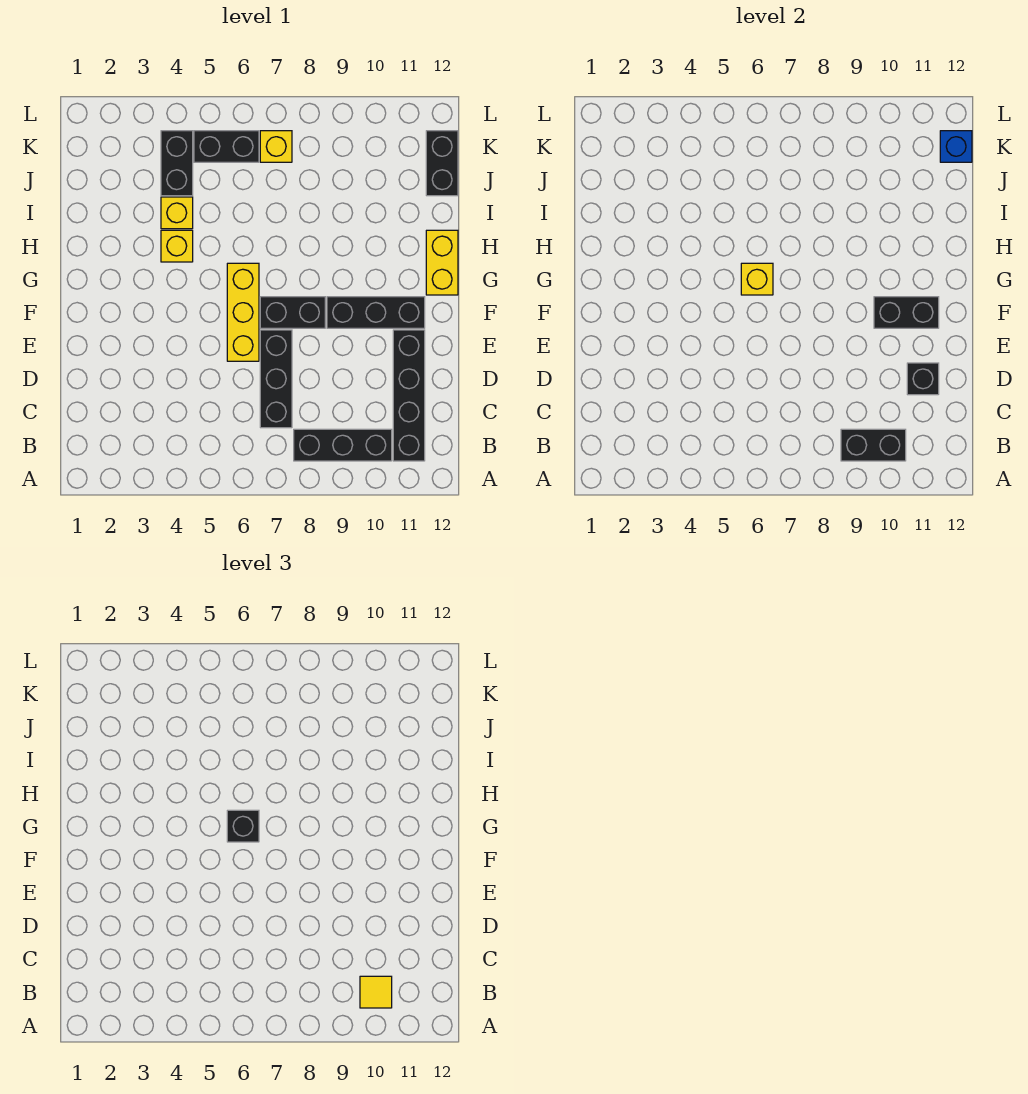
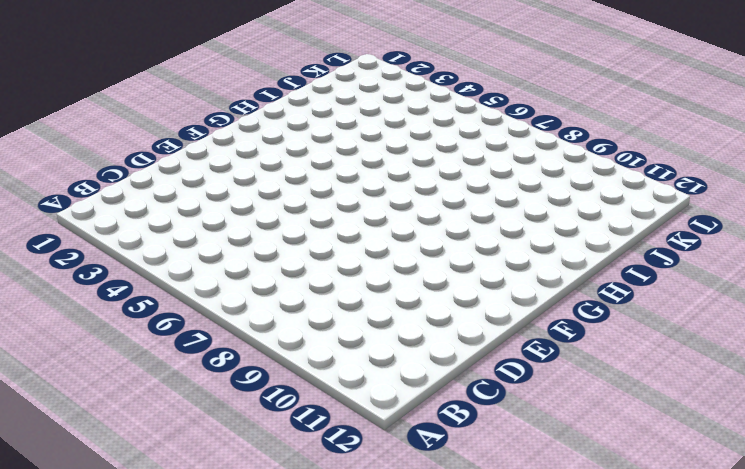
none -> black brick B8:B10 level 1
none -> black brick B11:E11 level 1
none -> black brick C7:E7 level 1

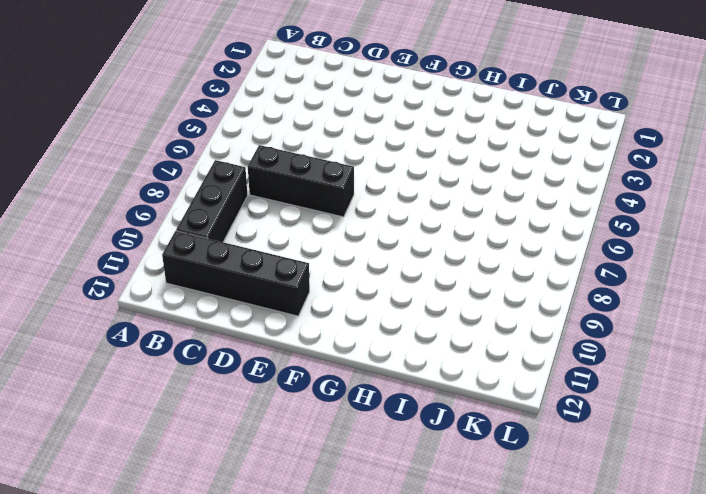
none -> yellow brick E6:G6 level 1
none -> black brick F7:F8 level 1
none -> black brick F9:F11 level 1

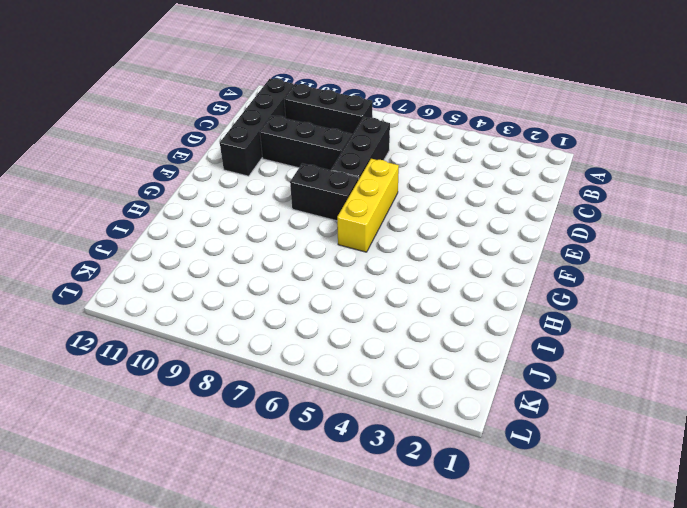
black brick D8:D10 level 1 -> black brick F9:F11 level 1
none -> yellow brick G12:H12 level 1
none -> yellow brick H4 level 1
none -> yellow brick I4 level 1

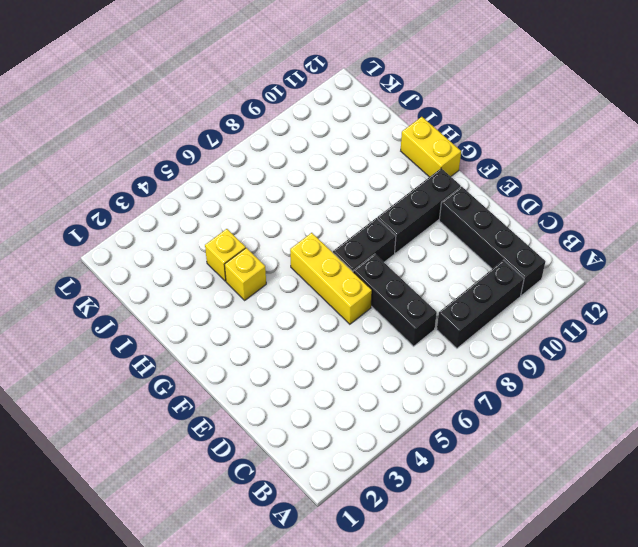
none -> black brick J4:K4 level 1
none -> black brick J12:K12 level 1
none -> black brick K5:K6 level 1

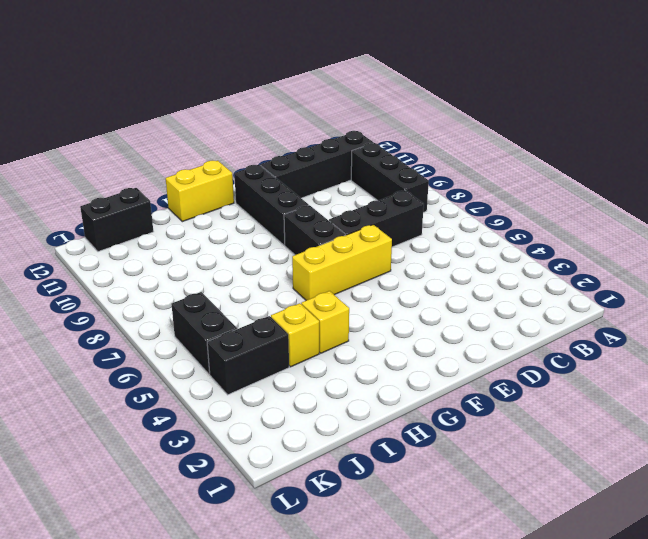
none -> yellow brick K7 level 1
none -> black brick B9:B10 level 2
none -> black brick D11 level 2

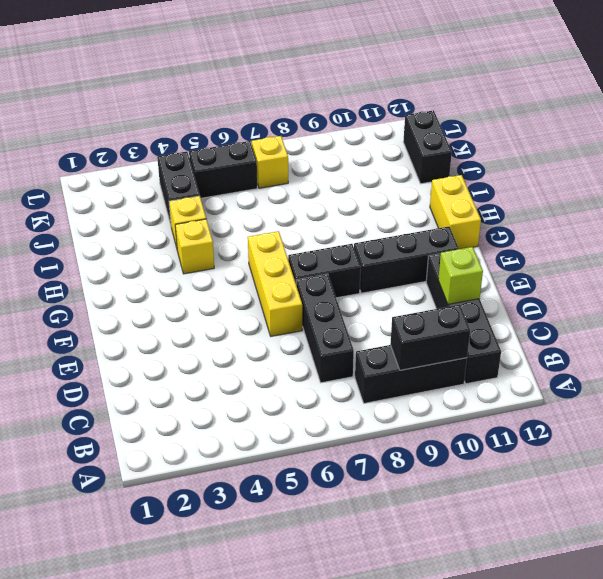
lime brick D11 level 2 -> black brick D11 level 2
none -> black brick F10:F11 level 2
none -> yellow brick G6 level 2
none -> blue brick K12 level 2

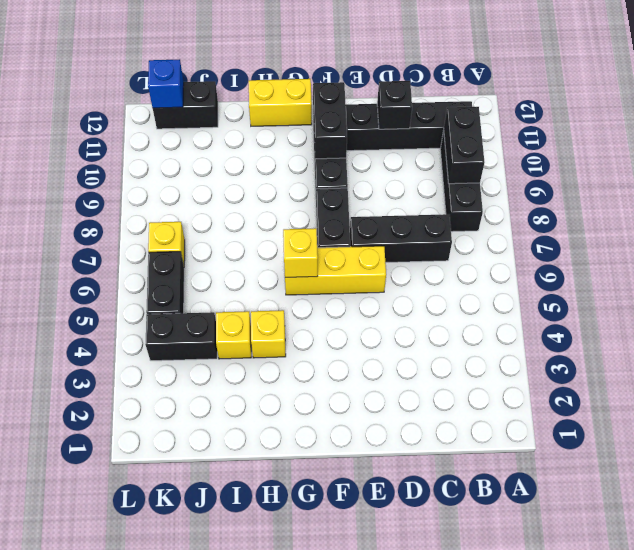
none -> yellow tile B10 level 3
none -> black brick G6 level 3

